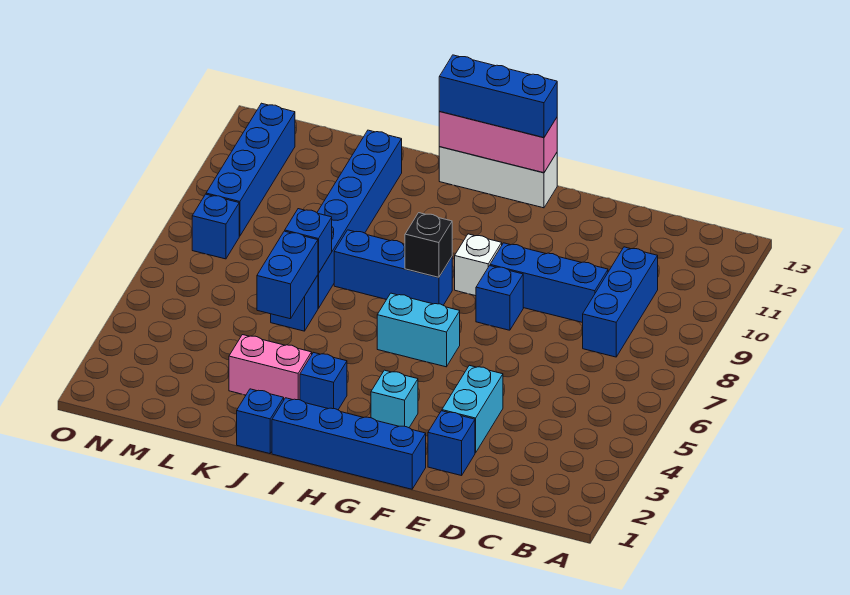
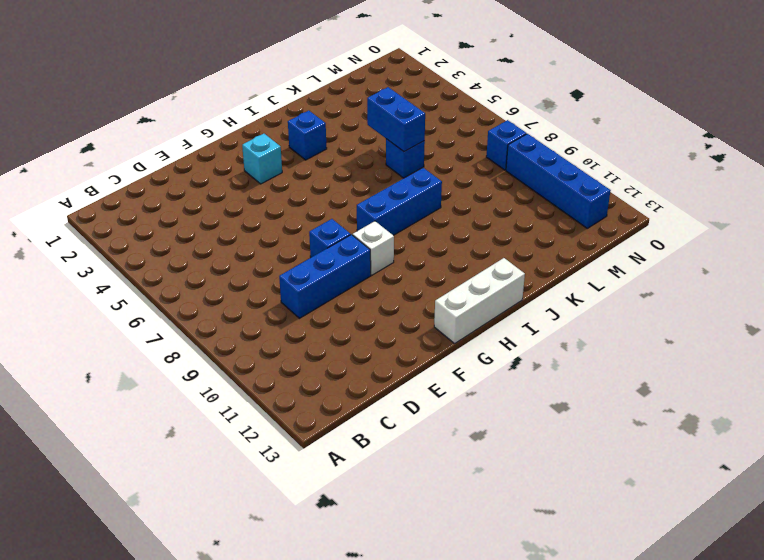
none -> blue brick C8:C10 level 1
none -> blue brick E2 level 1
none -> cyan brick E3:E4 level 1

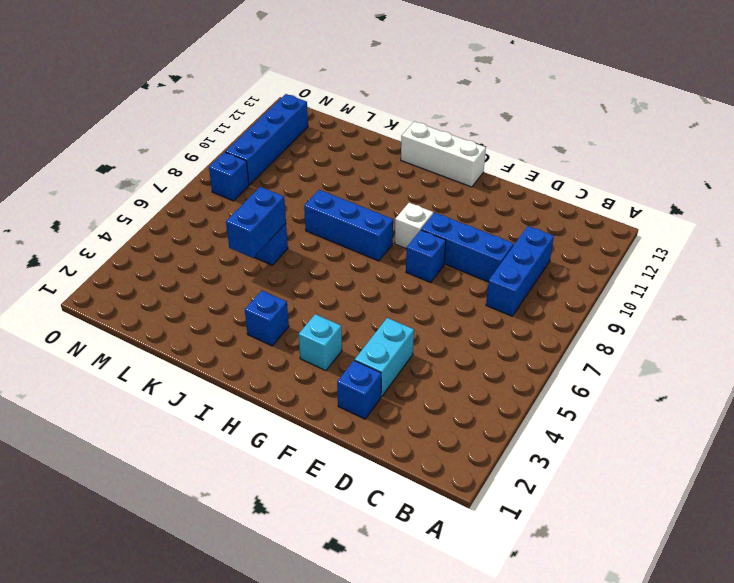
none -> blue brick F1:I1 level 1
none -> cyan brick G6:H6 level 1
none -> blue brick J1 level 1

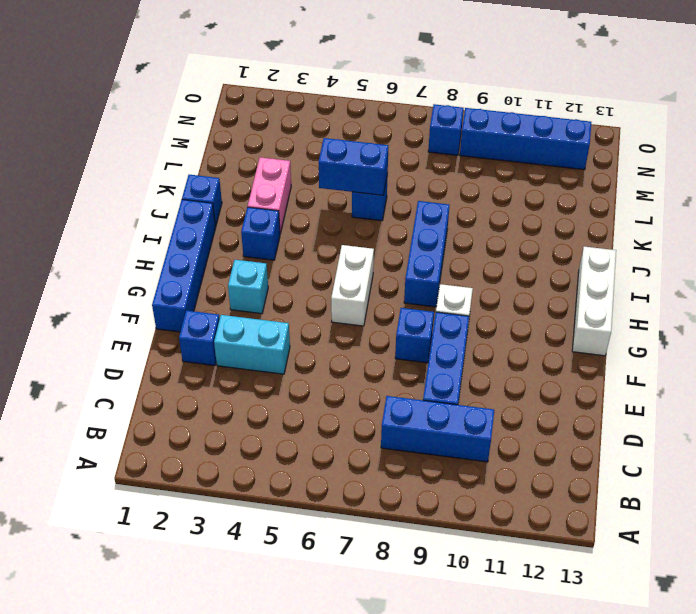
white brick G6:H6 level 1 -> cyan brick G6:H6 level 1
none -> blue brick K7:K12 level 1
none -> pink brick G13:I13 level 2
none -> black brick H8 level 2

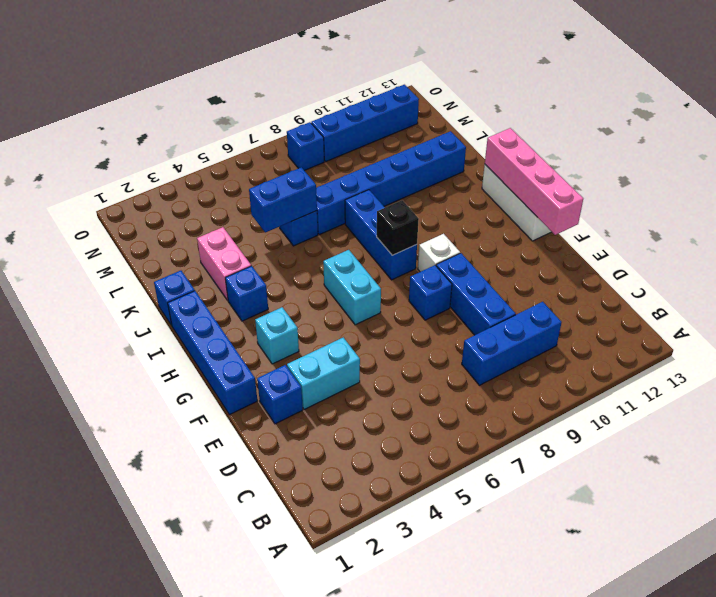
pink brick F13:I13 level 2 -> pink brick G13:I13 level 2
none -> blue brick K7 level 2
none -> blue brick G13:I13 level 3

